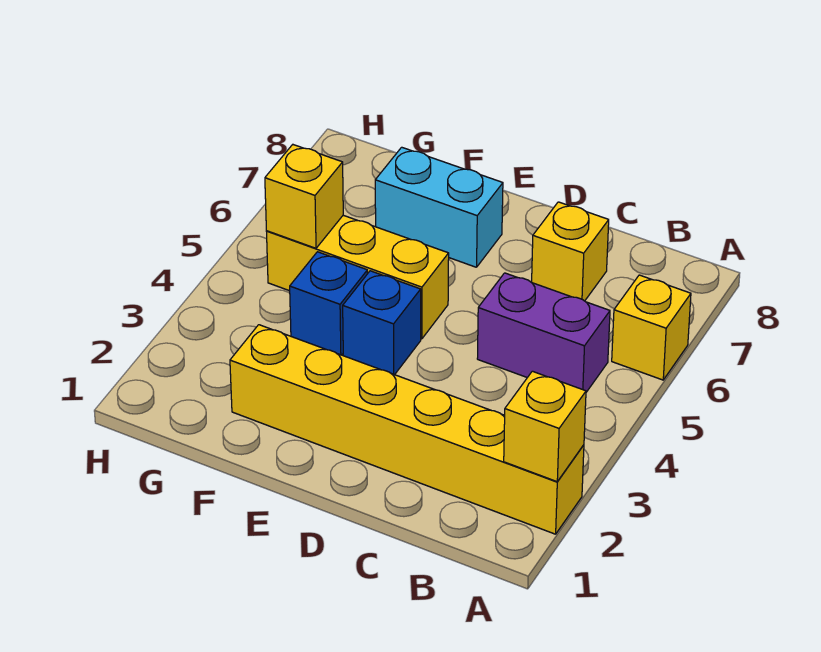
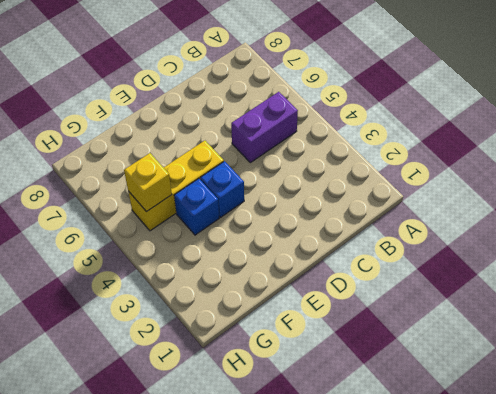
none -> yellow brick A2:F2 level 1
none -> yellow brick A6 level 1

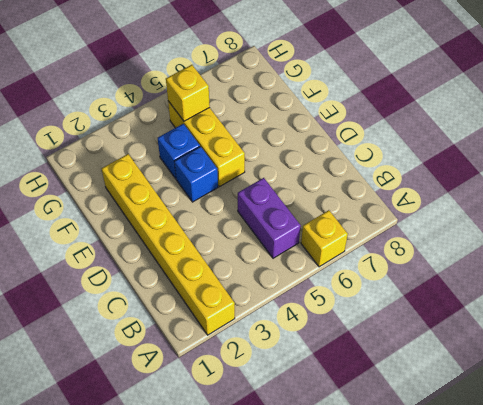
none -> yellow brick C7 level 1
none -> cyan brick E7:F7 level 1

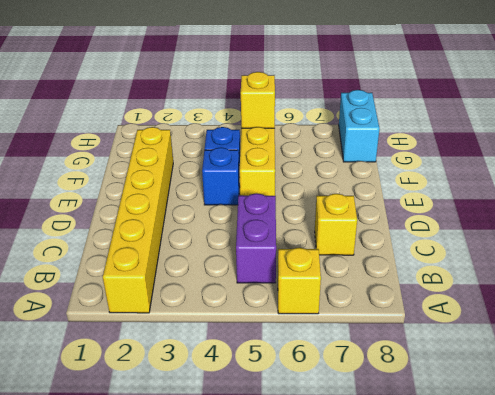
cyan brick G8:H8 level 1 -> cyan brick E7:F7 level 1
none -> yellow brick A2 level 2

